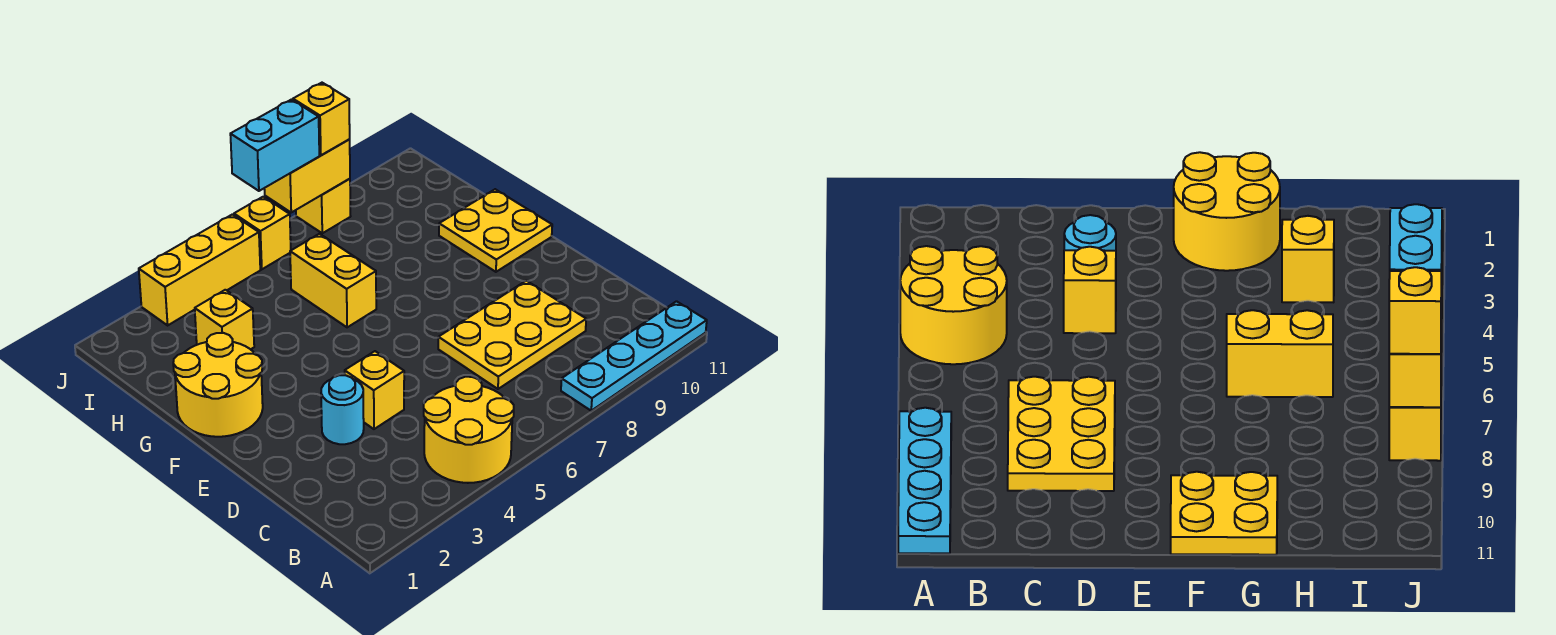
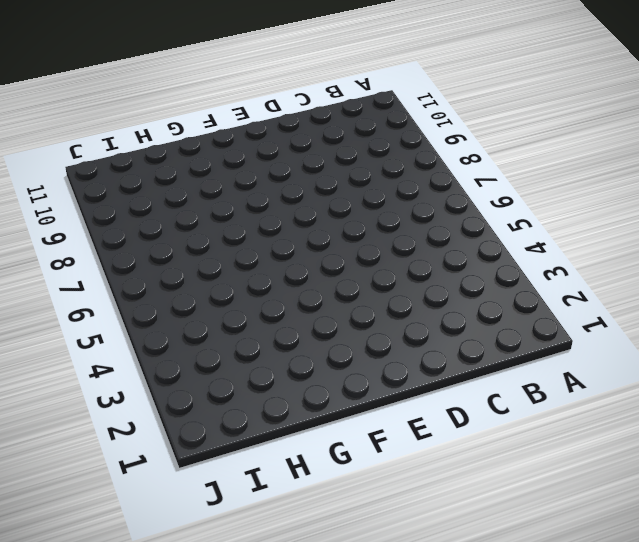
none -> yellow round brick A4:B5 level 1
none -> cyan plate A8:A11 level 1
none -> yellow plate C7:D9 level 1

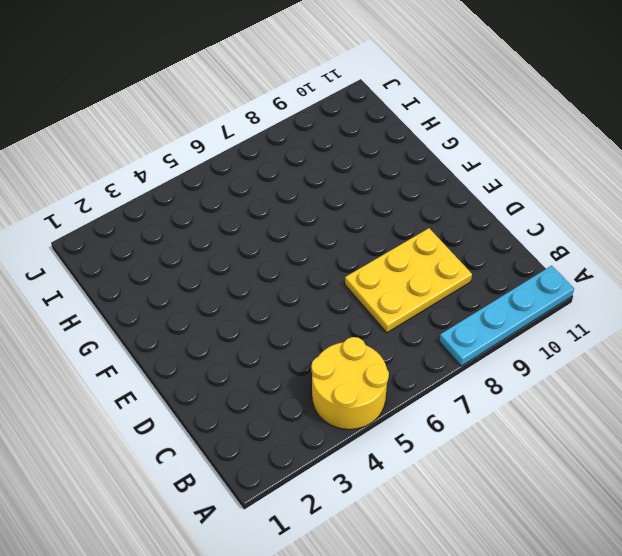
none -> cyan round brick D3 level 1
none -> yellow brick D4 level 1
none -> yellow round brick F1:G2 level 1

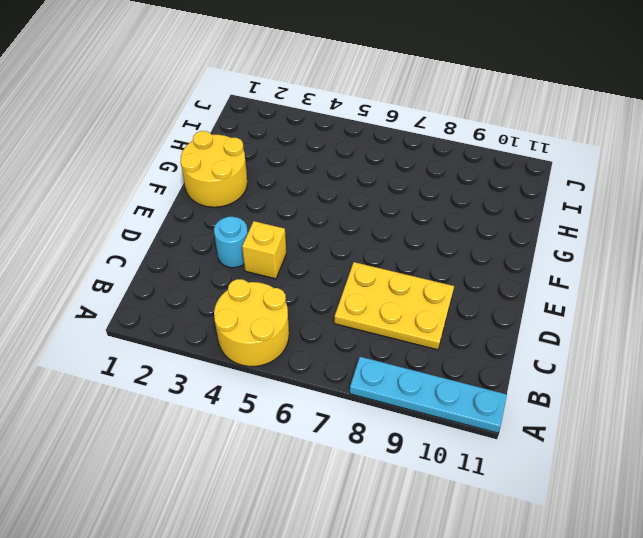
none -> yellow plate F10:G11 level 1
none -> yellow brick G6:H6 level 1
none -> yellow brick H3 level 1

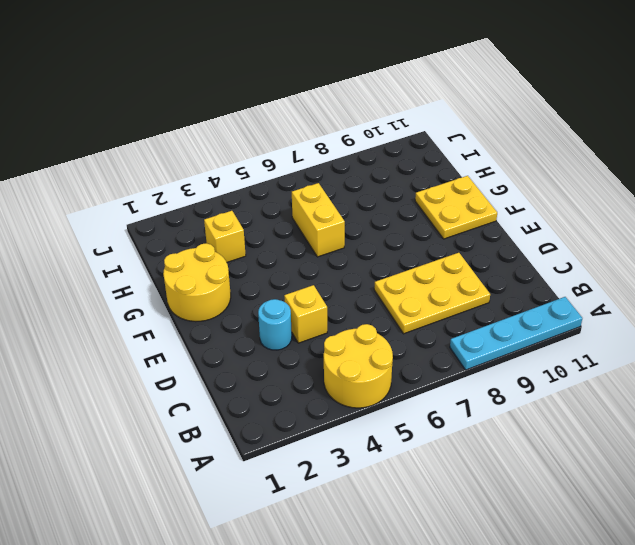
none -> yellow brick J3:J5 level 1
none -> yellow brick J6 level 1
none -> yellow brick J8 level 1

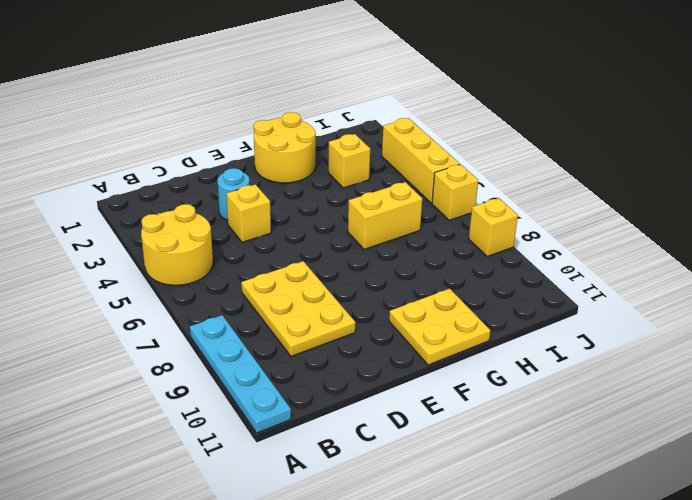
none -> yellow brick J7:J8 level 2
none -> cyan brick J6:J7 level 3
none -> yellow brick J8 level 3

